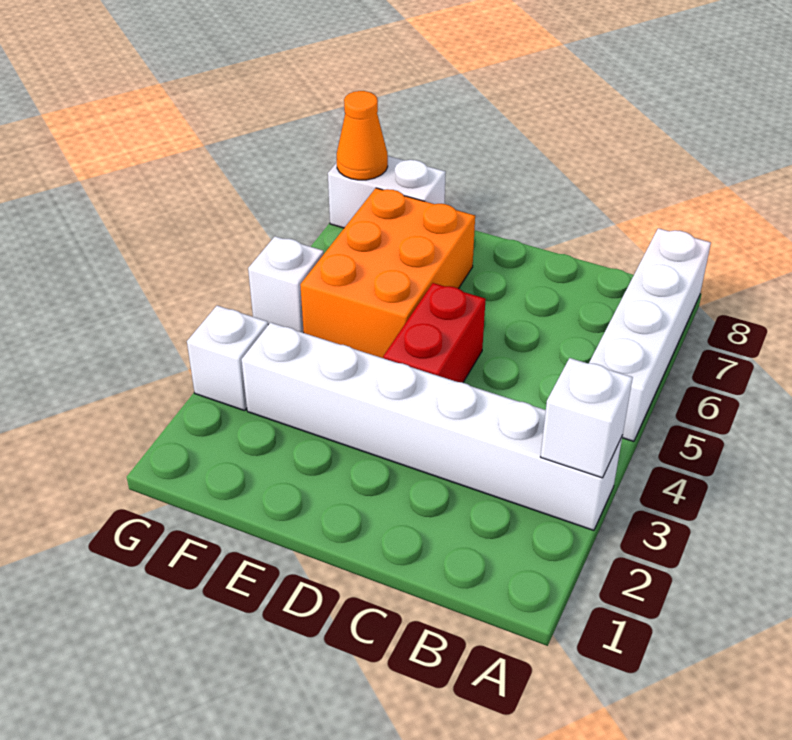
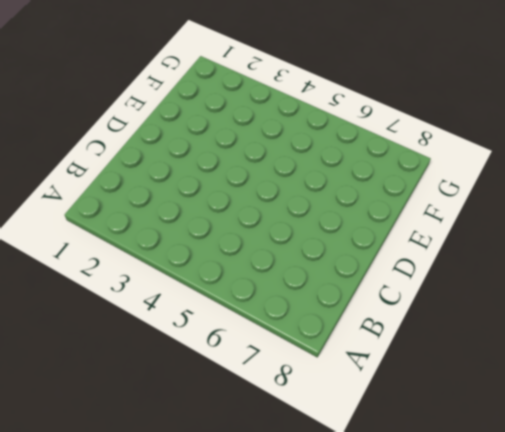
none -> white brick A3:F3 level 1
none -> white brick A5:A8 level 1

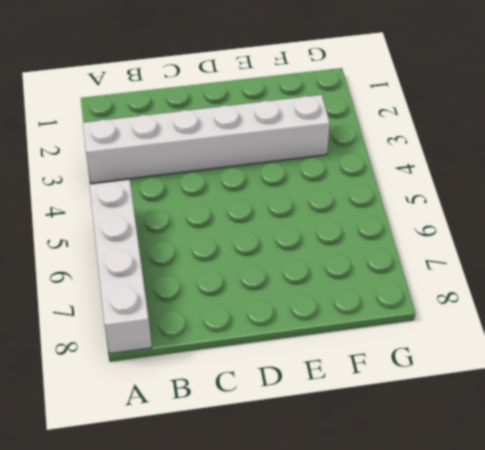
none -> red brick D4:D5 level 1
none -> orange brick E5:F7 level 1

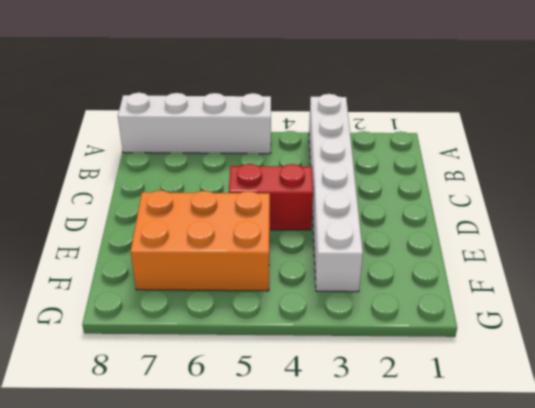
none -> white brick F8:G8 level 1
none -> white brick G3 level 1

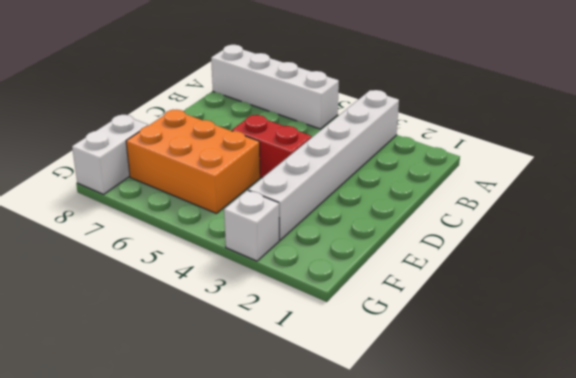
none -> white brick G5 level 1
none -> white brick A3 level 2

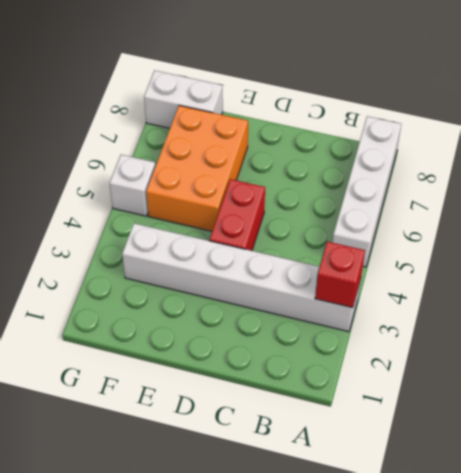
red brick A3 level 2 -> white brick A3 level 2
none -> white brick G3 level 1
none -> orange cone G8 level 2

